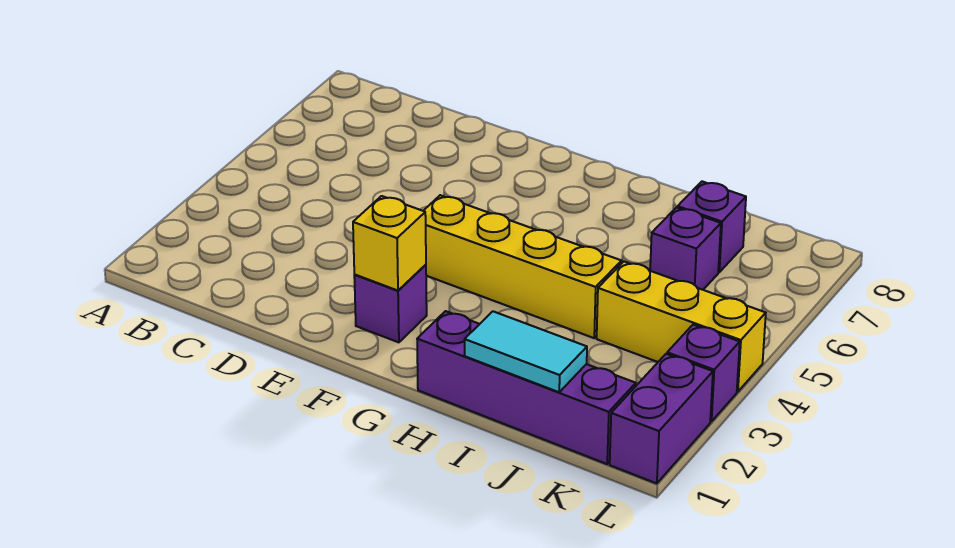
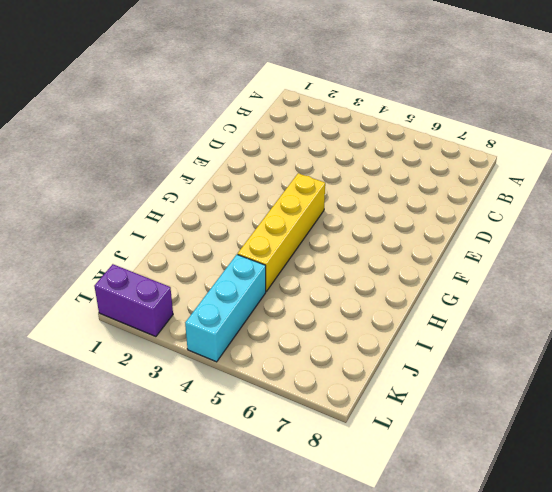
cyan brick J4:L4 level 1 -> yellow brick J4:L4 level 1
none -> purple brick F2 level 1
none -> purple brick H1:K1 level 1

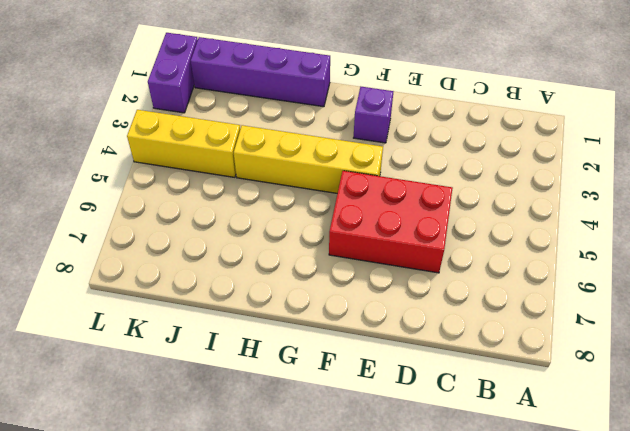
red brick D5:F6 level 1 -> none
none -> purple brick J6 level 1
none -> purple brick J7 level 1

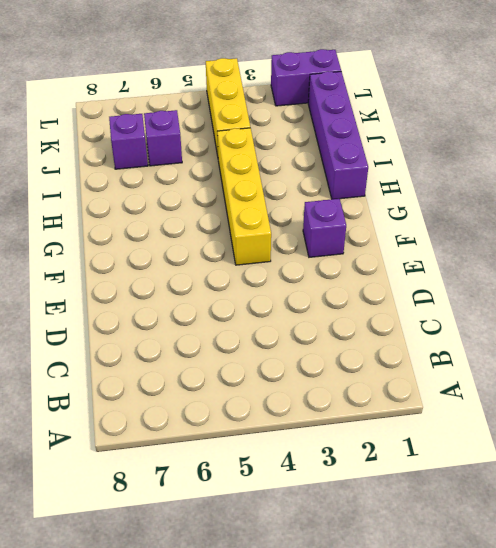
none -> purple brick L3 level 1
none -> yellow brick F2 level 2

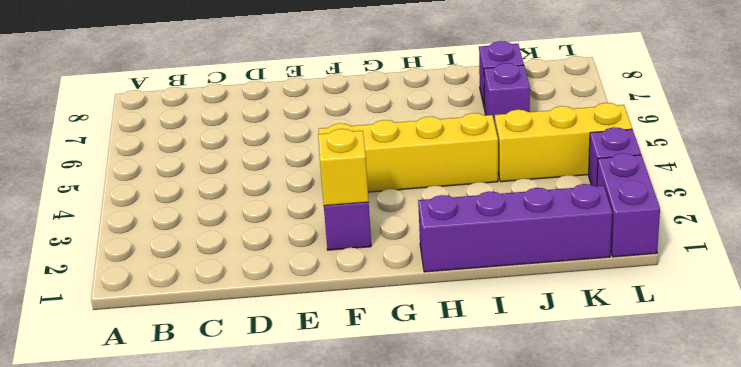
none -> cyan tile I1:J1 level 2

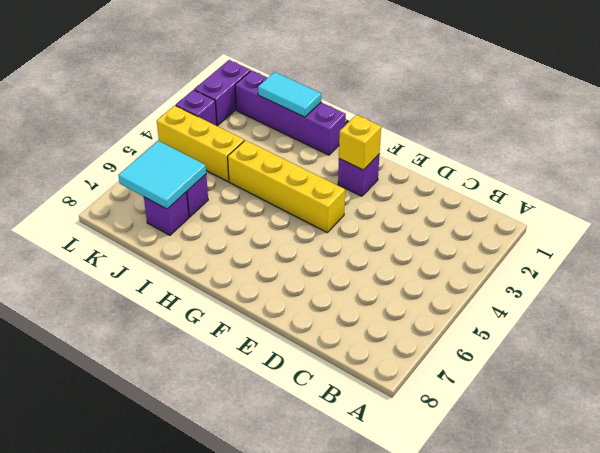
cyan tile J6:K7 level 2 -> none

